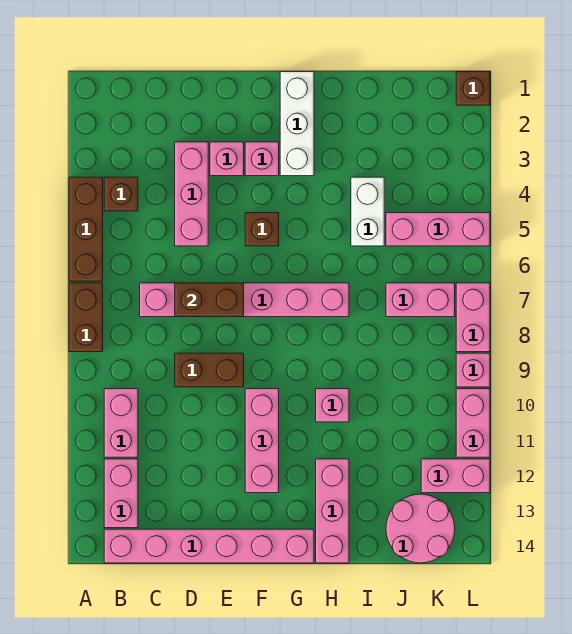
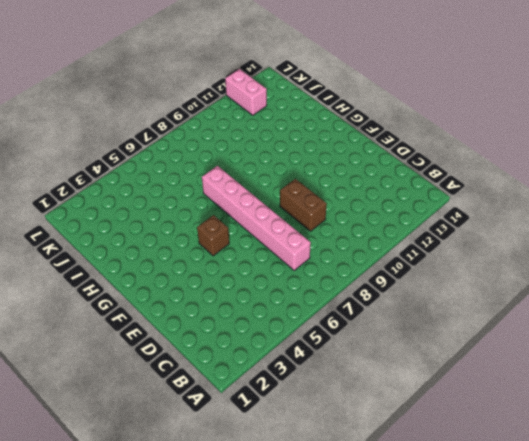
none -> brown brick A4:A6 level 1
none -> brown brick A7:A8 level 1
none -> brown brick B4 level 1

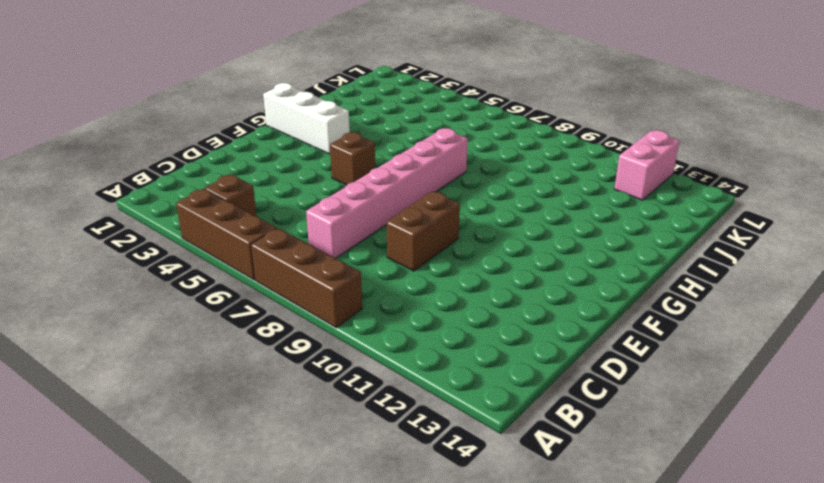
brown brick A7:A9 level 1 -> brown brick A7:A8 level 1
none -> pink brick B10:B11 level 1
none -> pink brick B12:B13 level 1
none -> pink brick B14:G14 level 1

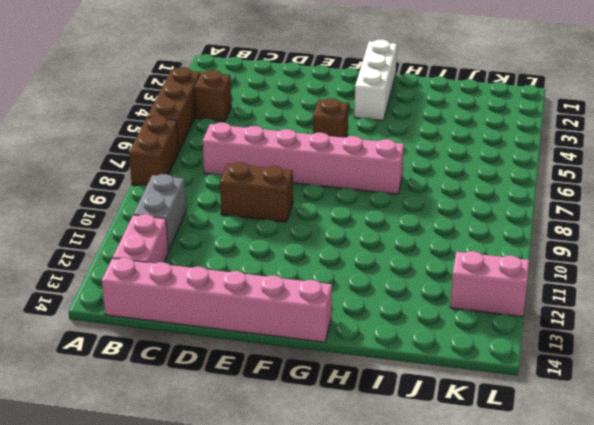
grey brick B10:B11 level 1 -> pink brick B10:B11 level 1
none -> pink brick D3:D5 level 1
none -> pink brick E3 level 1
none -> pink brick F3 level 1

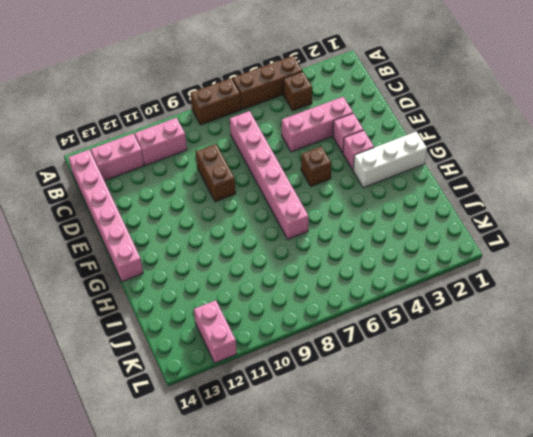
none -> pink brick F10:F12 level 1
none -> pink brick H10 level 1
none -> pink brick H12:H14 level 1

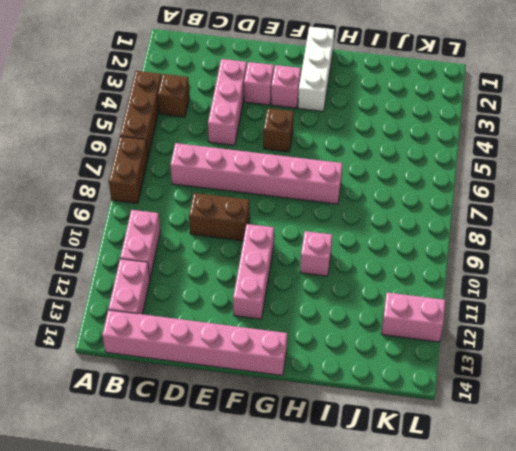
none -> pink brick H12:H14 level 1
none -> white brick I4:I5 level 1
none -> pink brick J5:L5 level 1

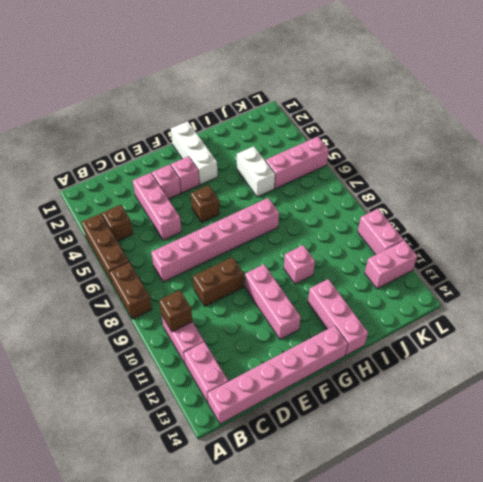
brown brick B10 level 2 -> brown brick L1 level 1
none -> pink brick J7:K7 level 1
none -> pink round brick J13:K14 level 1
none -> pink brick L7:L8 level 1

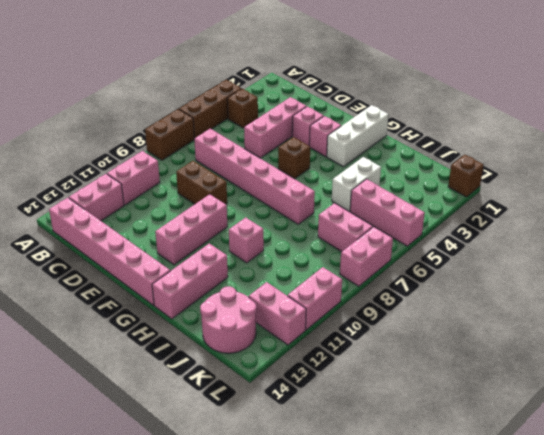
none -> pink brick L9 level 1
none -> brown brick D7:E7 level 2

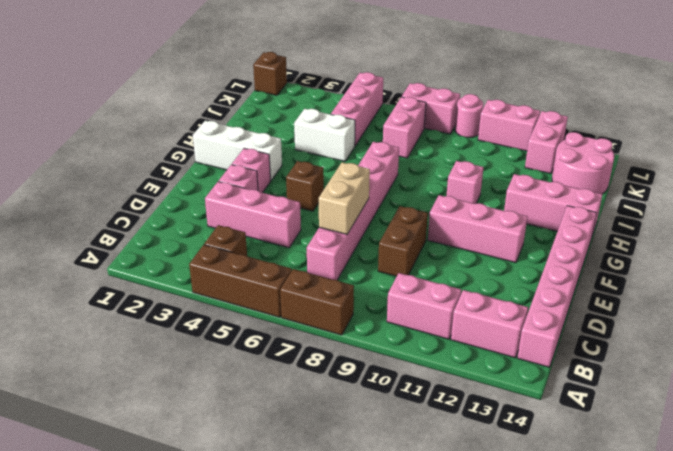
tan brick D7:E7 level 2 -> brown brick D7:E7 level 2
pink round brick L9 level 1 -> pink brick L9 level 1

